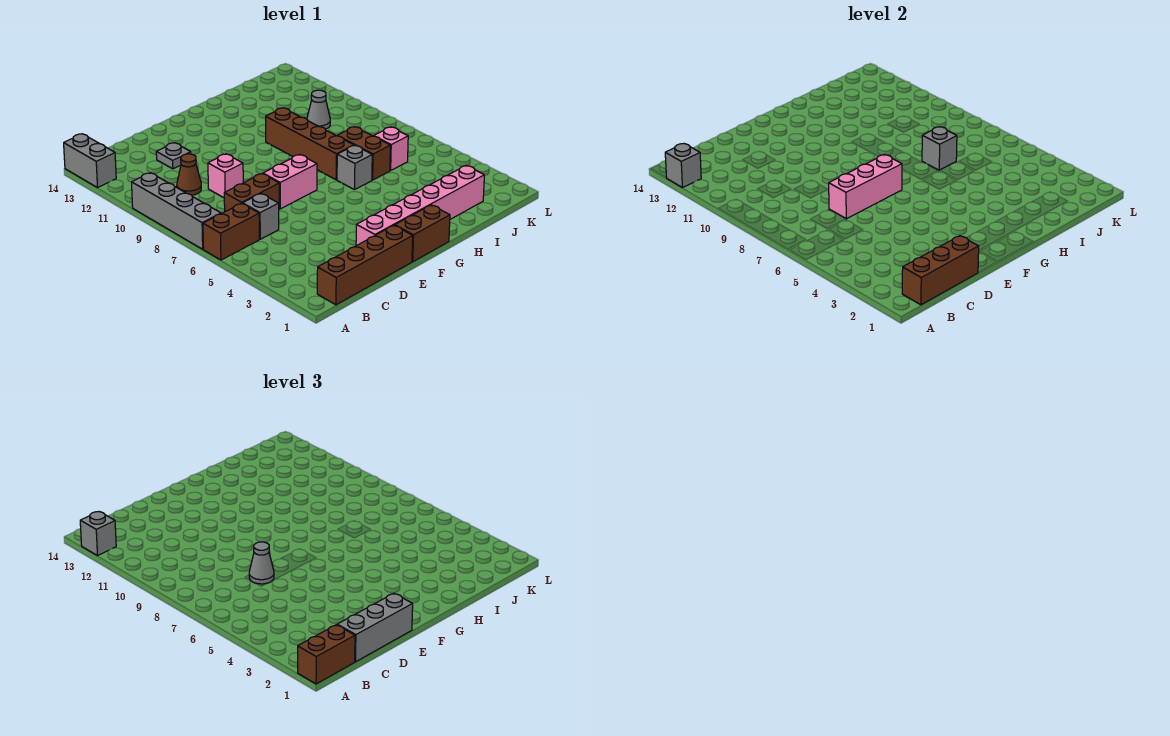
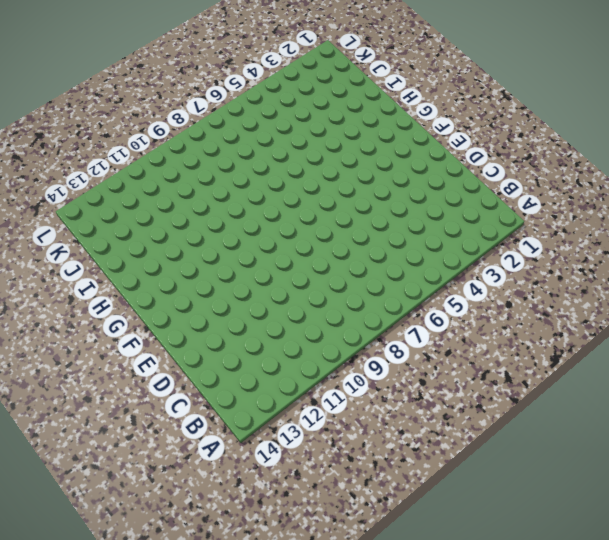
none -> brown brick A6:B6 level 1
none -> grey brick A7:A10 level 1
none -> grey brick A13:A14 level 1

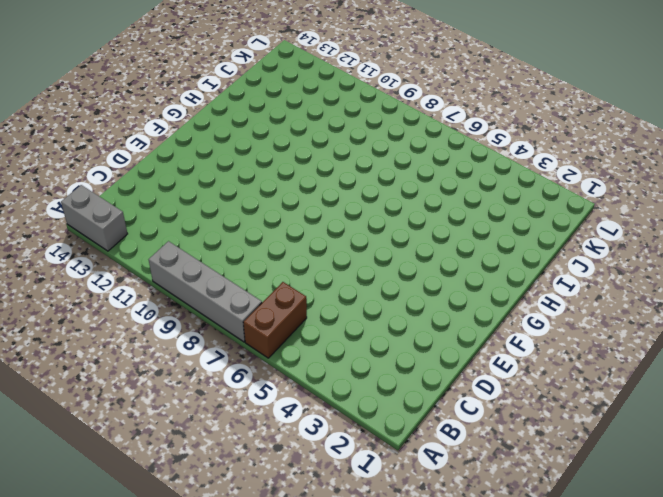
none -> brown brick B1:E1 level 1
none -> grey brick C6 level 1
none -> brown brick C7:D7 level 1

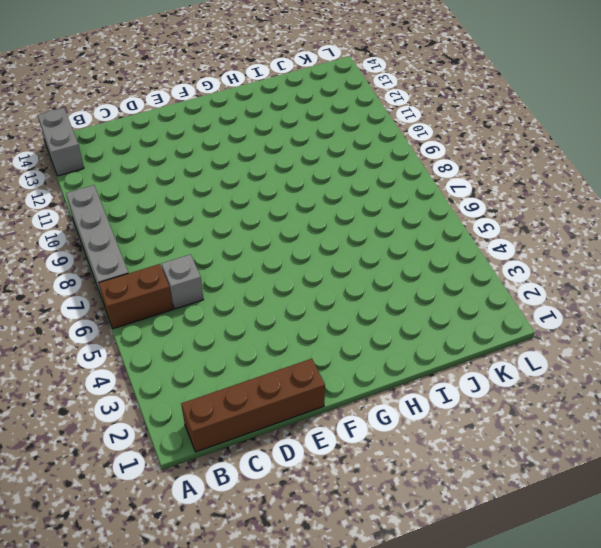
none -> brown brick C7:D7 level 1
none -> brown cone C10 level 1
none -> pink brick D9 level 1

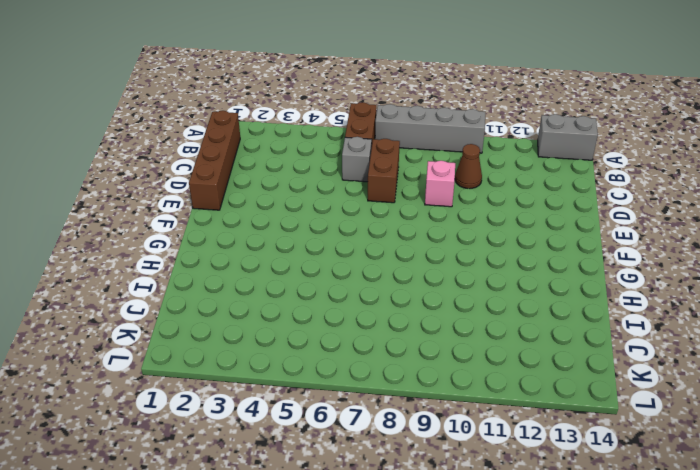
none -> grey plate D12 level 1
none -> pink brick E2:J2 level 1
none -> pink brick E7:F7 level 1

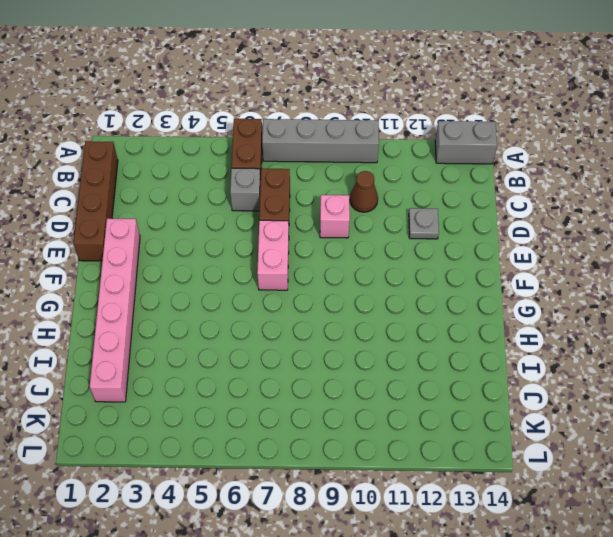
none -> brown brick F1:G1 level 1
none -> grey brick H6 level 1
none -> brown brick H7:H10 level 1

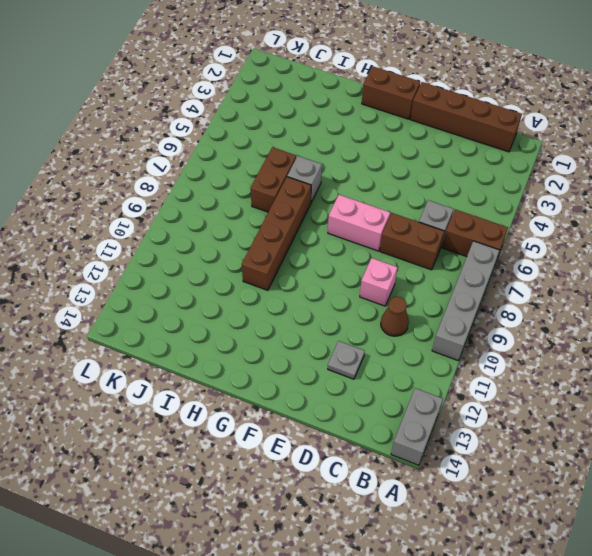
none -> pink brick E2:J2 level 1
none -> pink brick J6 level 1
none -> grey cone J10 level 1

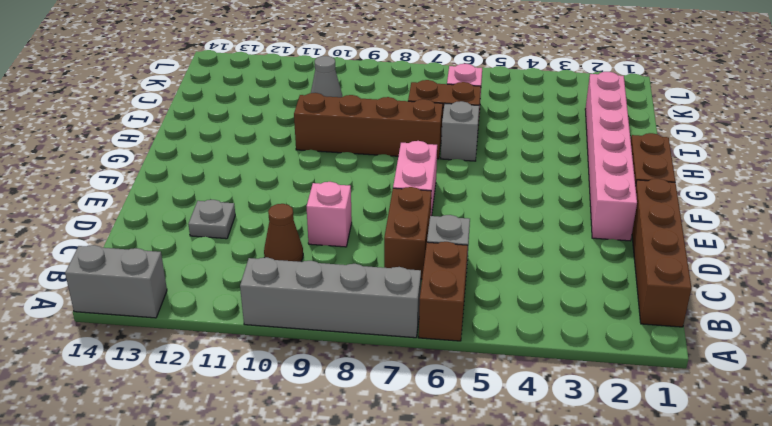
none -> grey brick A13 level 2
none -> brown brick B1:D1 level 2
none -> pink brick D7:F7 level 2

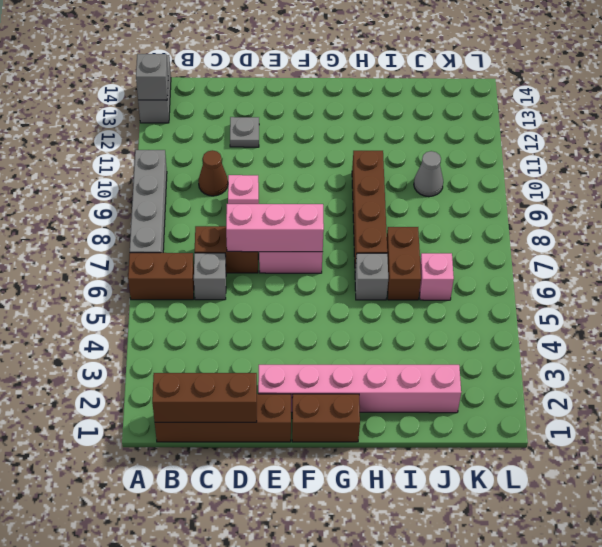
none -> grey brick I7 level 2
none -> brown brick A1:B1 level 3
none -> grey brick A13 level 3

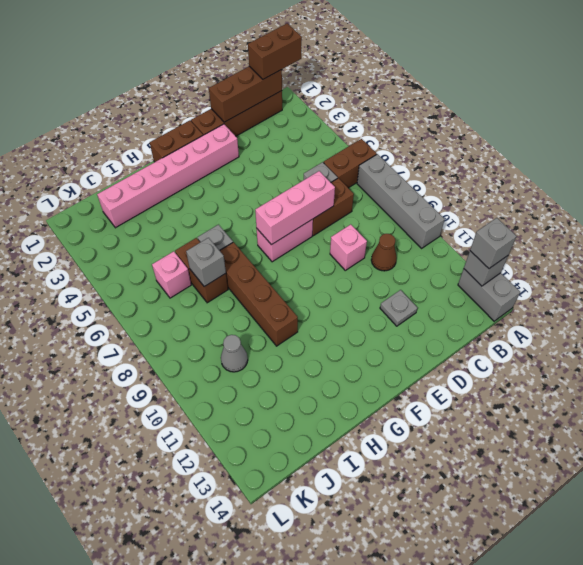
none -> grey brick C1:E1 level 3
none -> grey cone D7 level 3

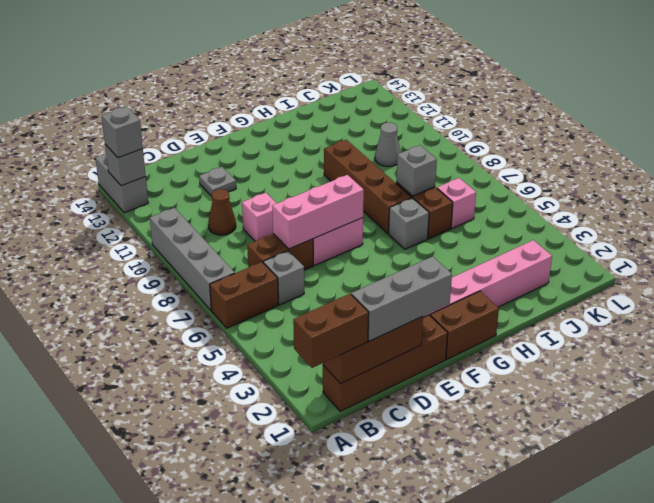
none -> grey cone D7 level 3

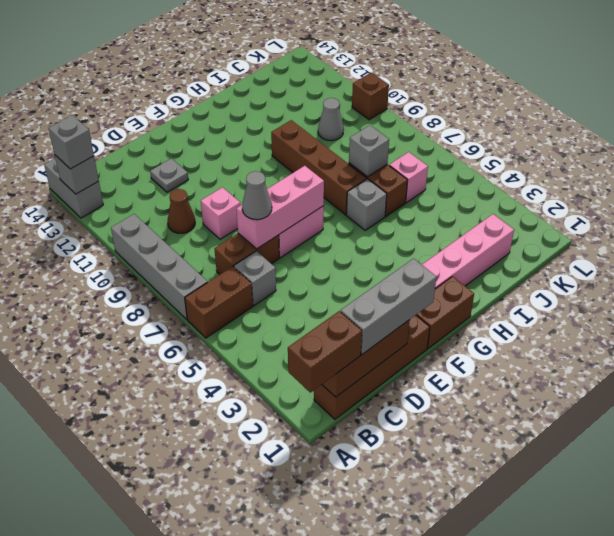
brown brick L10 level 1 -> none

